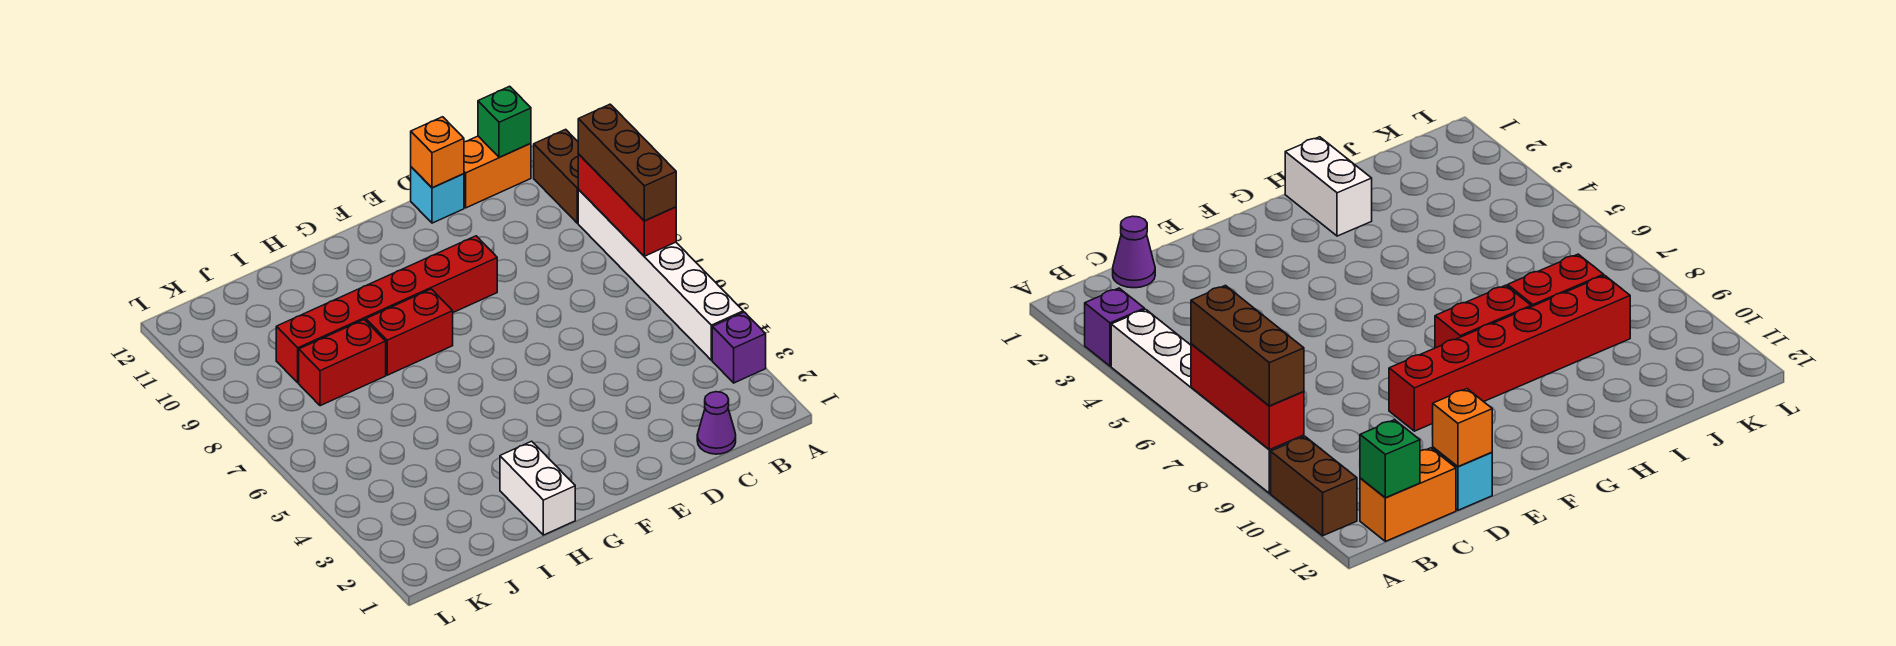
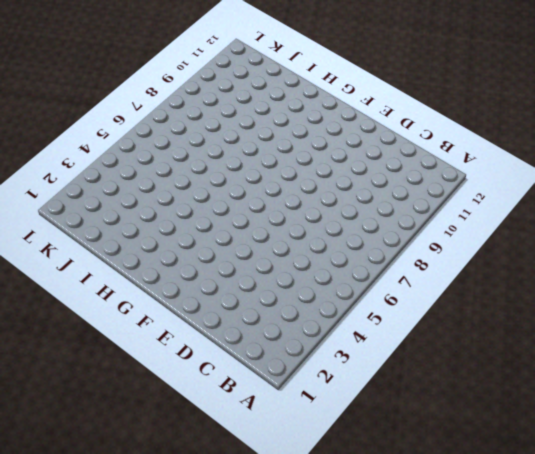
none -> purple brick A3 level 1
none -> white brick A4:A9 level 1
none -> brown brick A10:A11 level 1

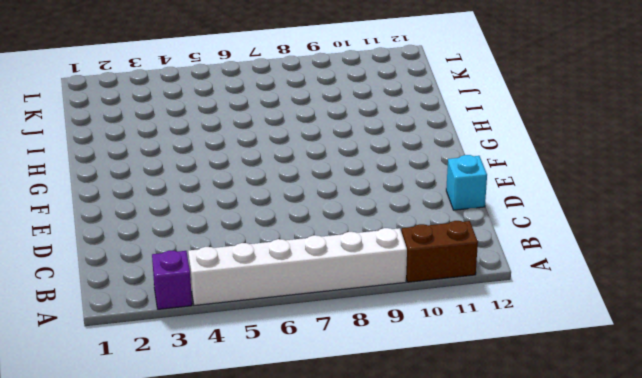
none -> orange brick B12:C12 level 1
none -> purple cone C1 level 1
none -> red brick E9:J9 level 1

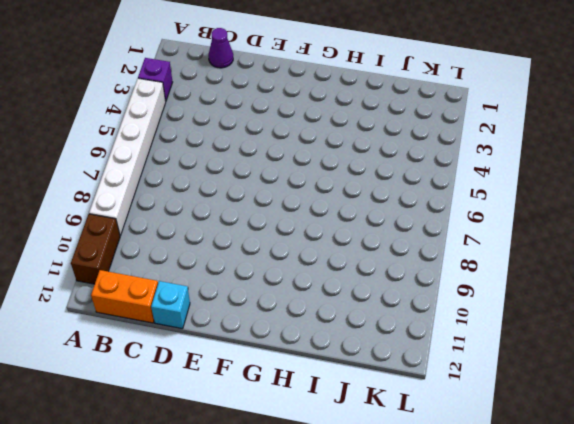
none -> red brick E9:J9 level 1
none -> red brick G8:H8 level 1
none -> white brick H1:H2 level 1

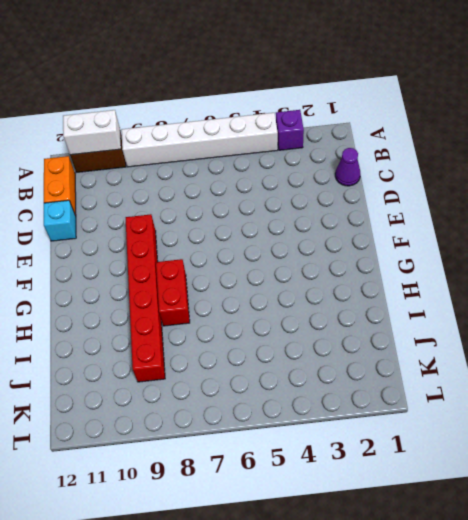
white brick A10:A11 level 2 -> white brick H1:H2 level 1
none -> red brick I8:J8 level 1
none -> red brick A7:A9 level 2
none -> green brick B12 level 2

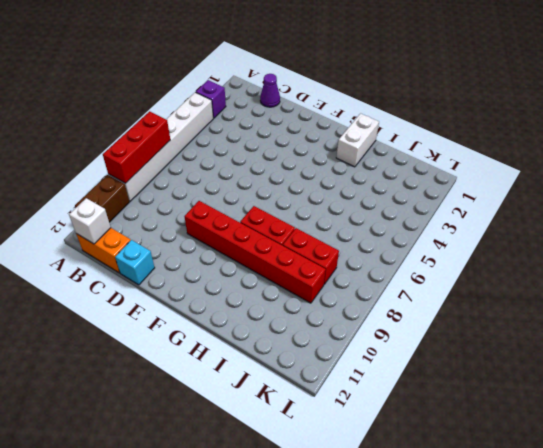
white brick B12 level 2 -> green brick B12 level 2
none -> orange brick D12 level 2
none -> brown brick A7:A9 level 3

